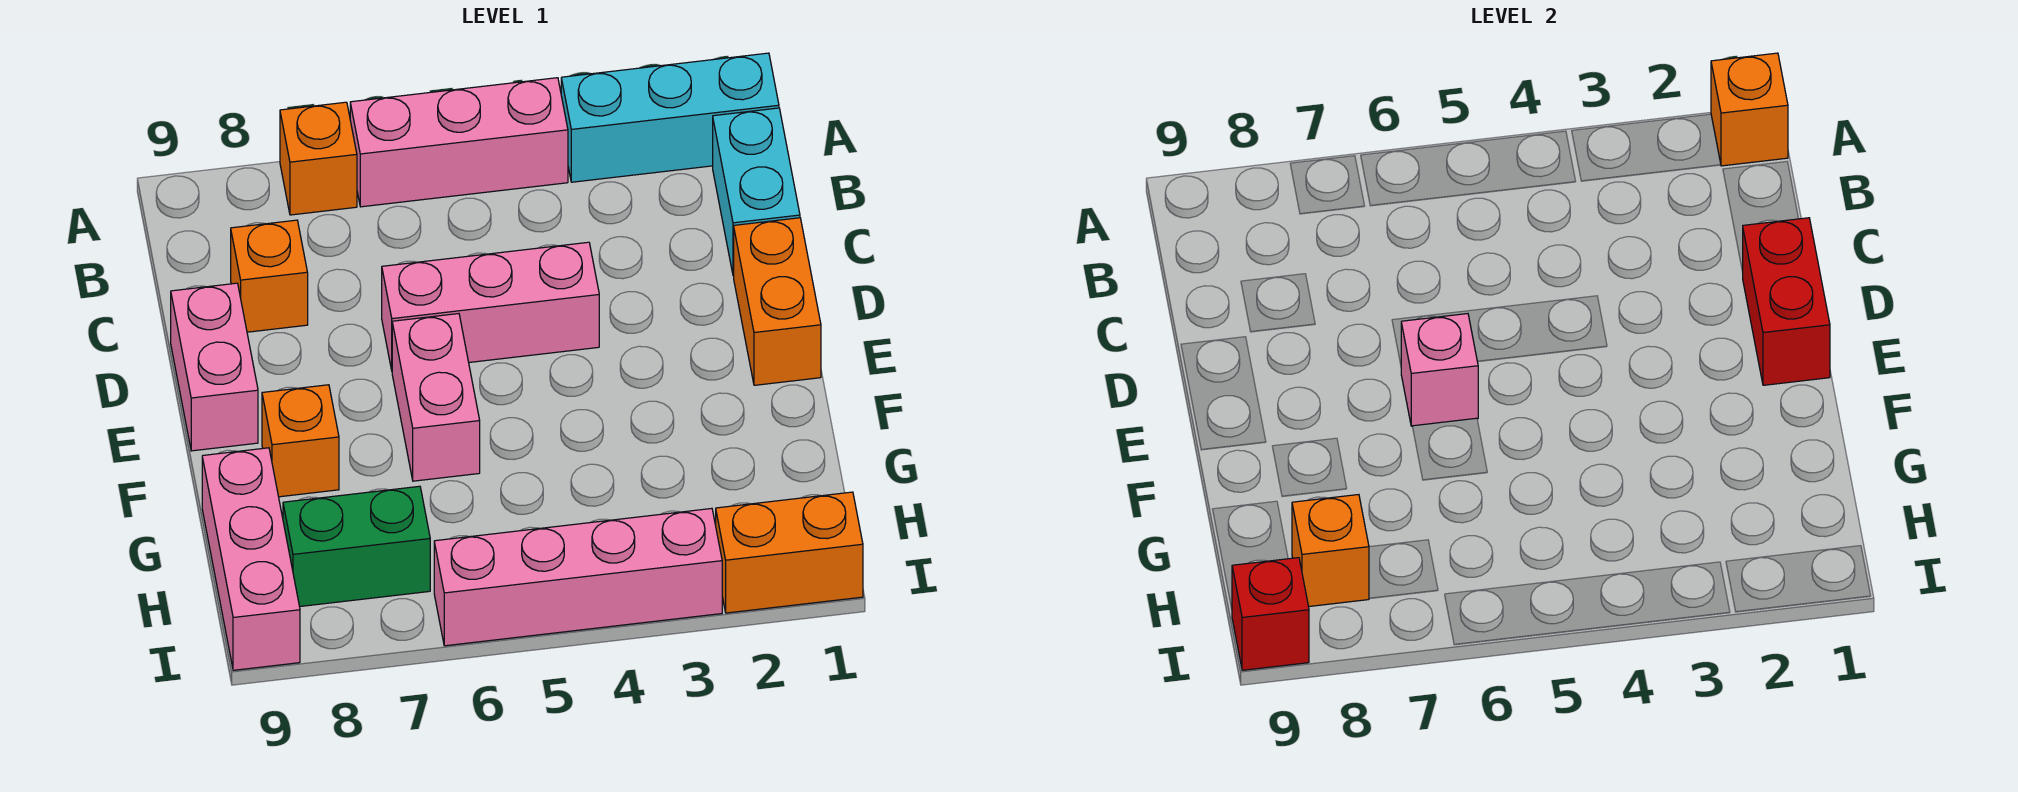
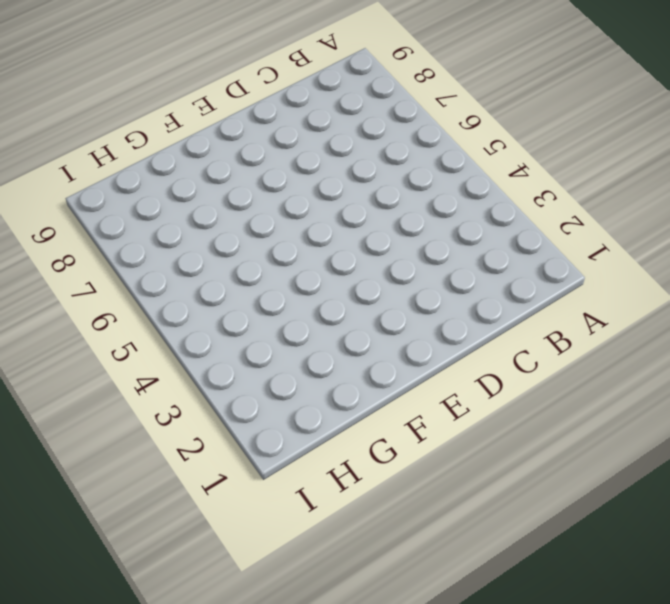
none -> cyan brick A1:A3 level 1
none -> pink brick A4:A6 level 1
none -> orange brick A7 level 1

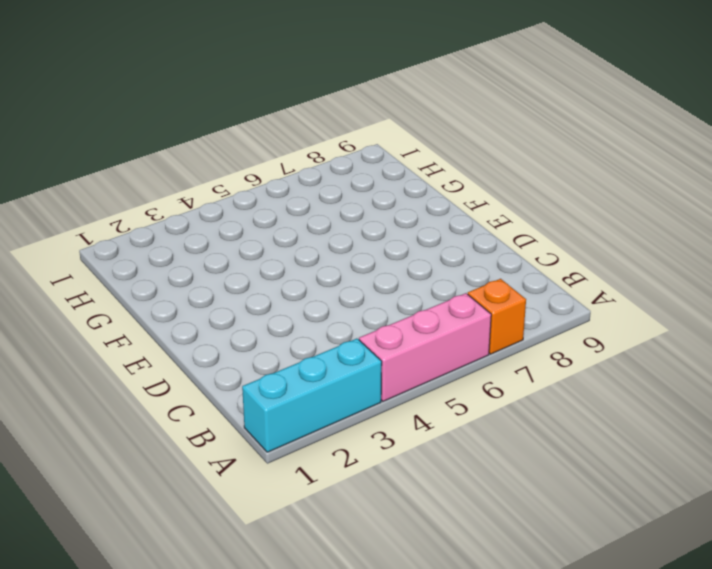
none -> cyan brick B1:C1 level 1
none -> orange brick C8 level 1
none -> orange brick D1:E1 level 1

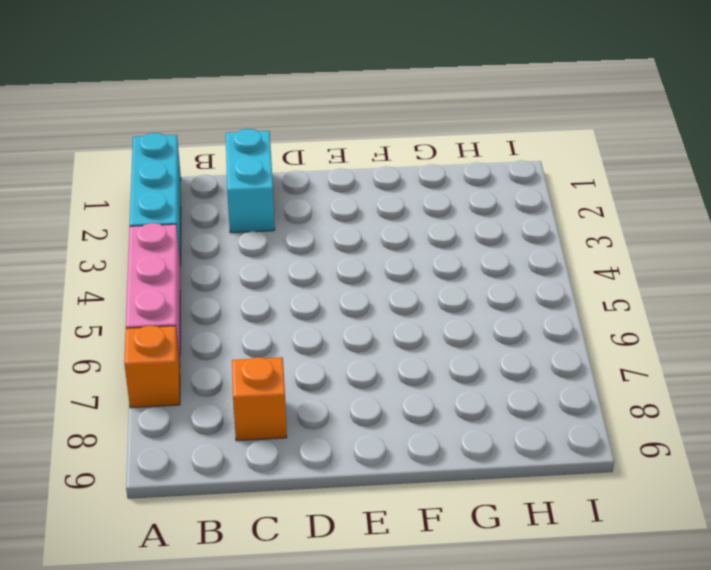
cyan brick C1:C2 level 1 -> cyan brick B1:C1 level 1
none -> orange brick D1:E1 level 1
none -> pink brick D4:D6 level 1
none -> pink brick D9:E9 level 1

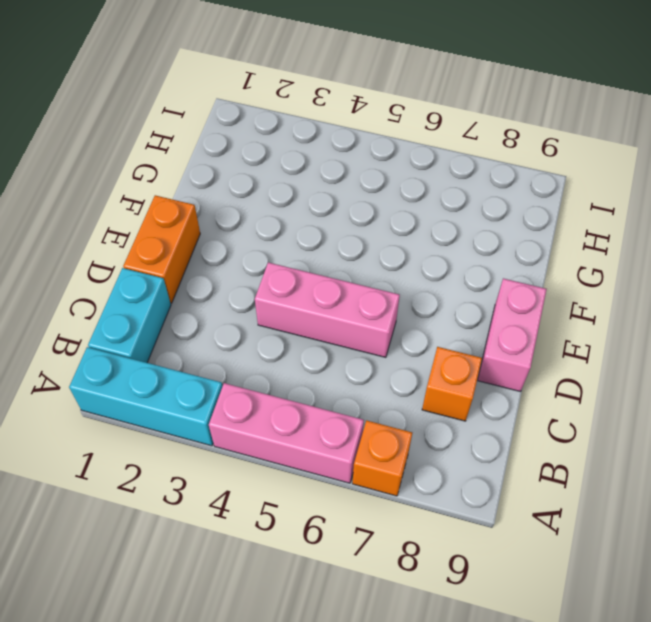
none -> pink brick E6:F6 level 1
none -> orange brick F8 level 1
none -> pink brick G9:I9 level 1

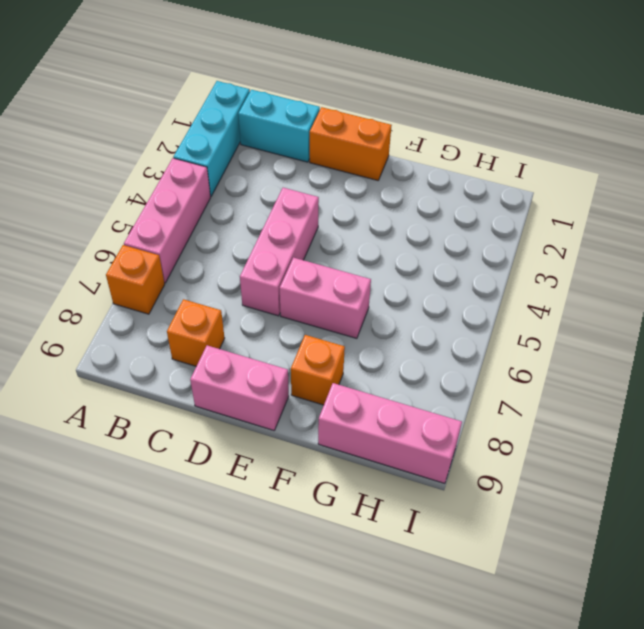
none -> green brick H7:H8 level 1
none -> orange brick I1:I2 level 1
none -> pink brick I3:I6 level 1

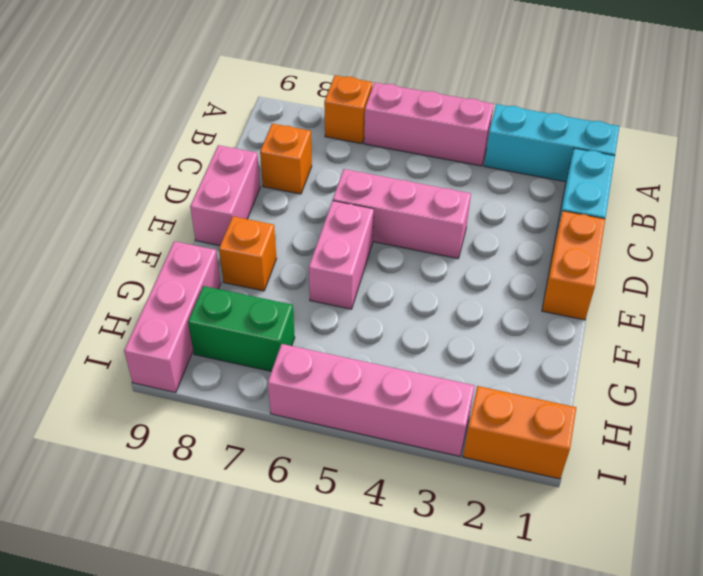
none -> orange brick A1 level 2
none -> red brick D1:E1 level 2
none -> pink brick E6 level 2

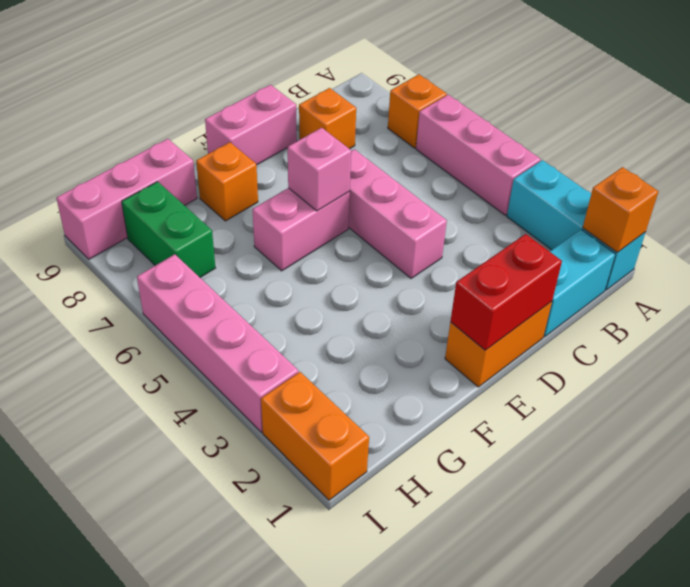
none -> orange brick H8 level 2
none -> red brick I9 level 2

